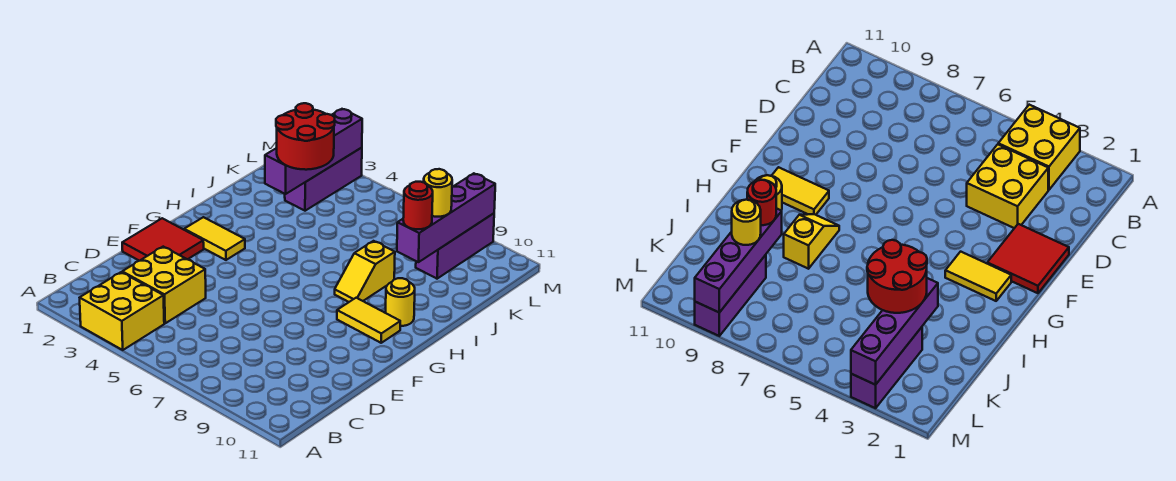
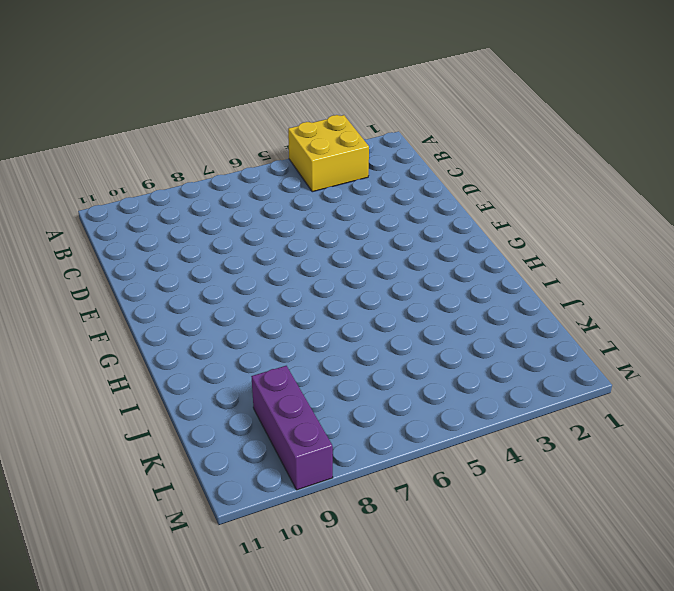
none -> yellow brick C3:D4 level 1
none -> red tile E1:F2 level 1
none -> yellow tile G2:G3 level 1

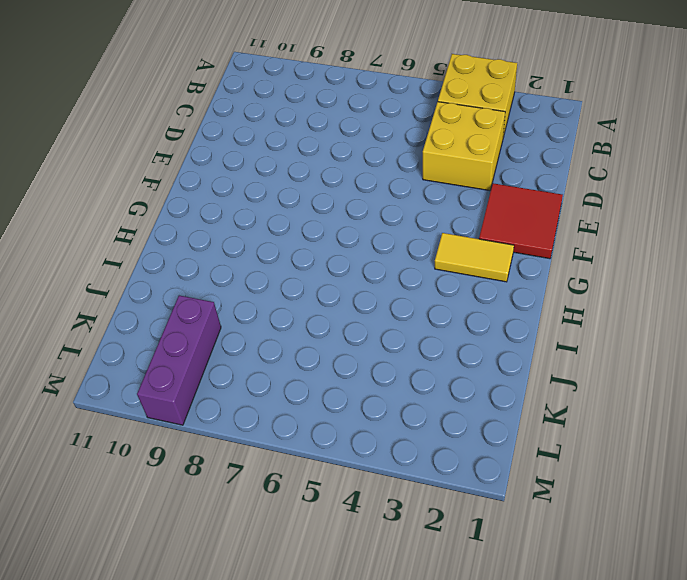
none -> yellow tile G9:G10 level 1
none -> yellow slope H8:I8 level 1 top I
none -> yellow round brick H10 level 1

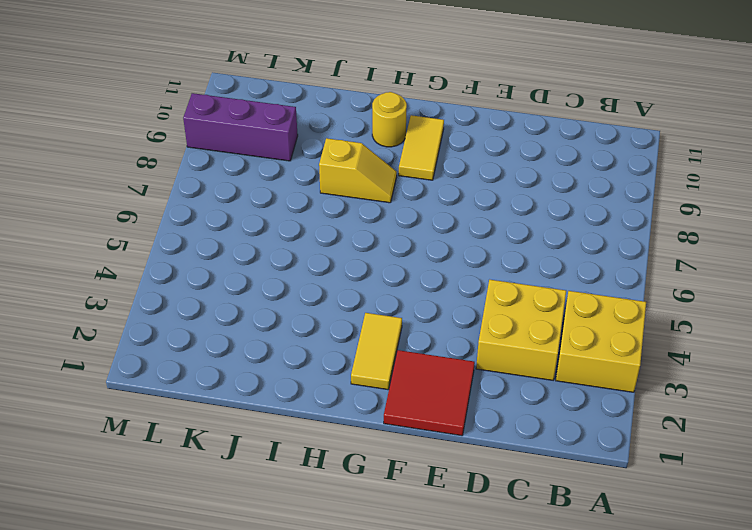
none -> purple brick K3:M3 level 1
none -> purple brick J3:M3 level 2
none -> purple brick J9:M9 level 2

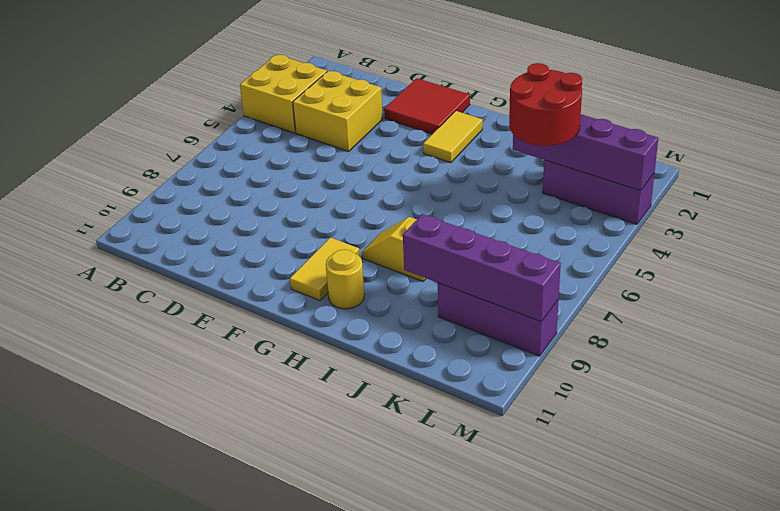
none -> red round brick J9 level 3
none -> yellow round brick K9 level 3

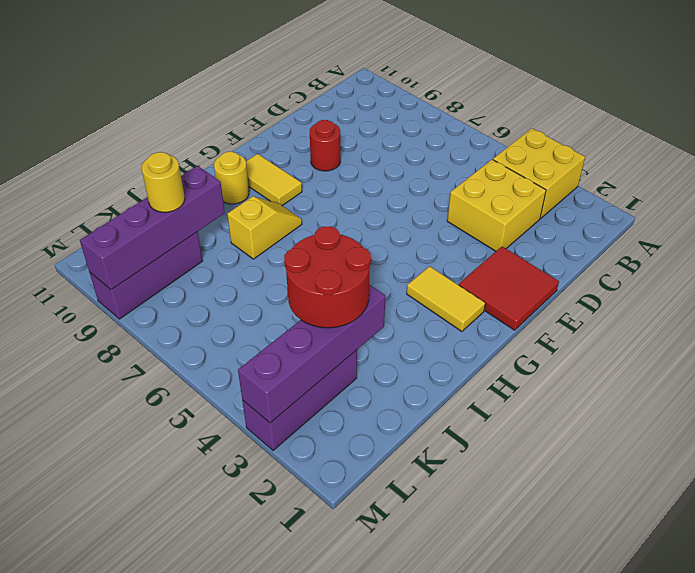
red round brick E9 level 1 -> red round brick J9 level 3

